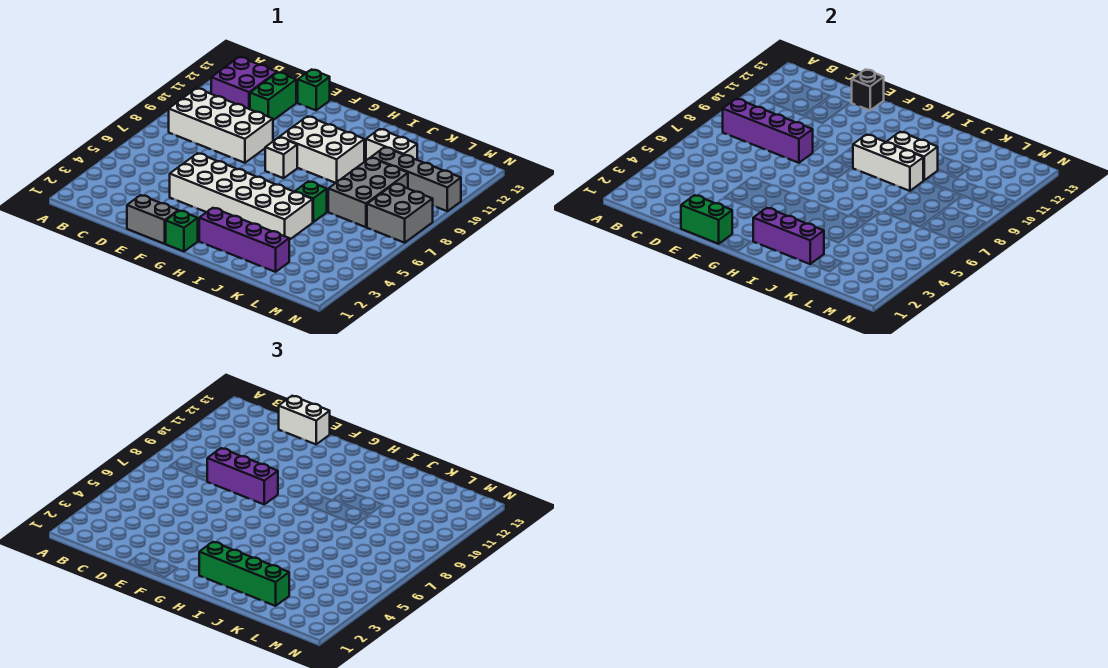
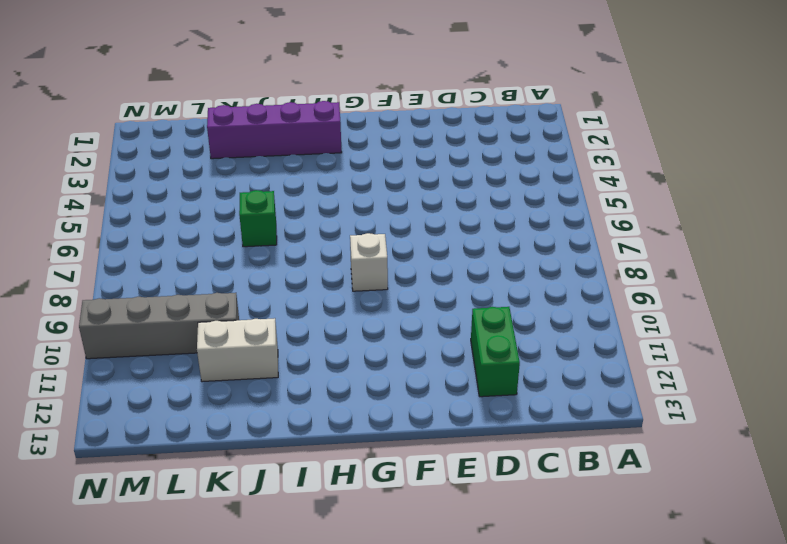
none -> white brick B8:E9 level 1
none -> purple brick B11:C12 level 1
none -> grey brick E1:F1 level 1

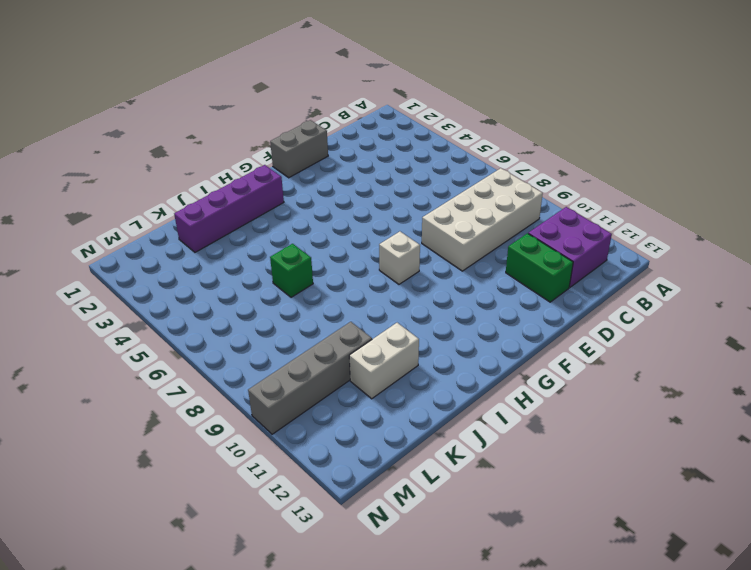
none -> white brick E4:J5 level 1
none -> green brick E13 level 1
none -> green brick G1 level 1

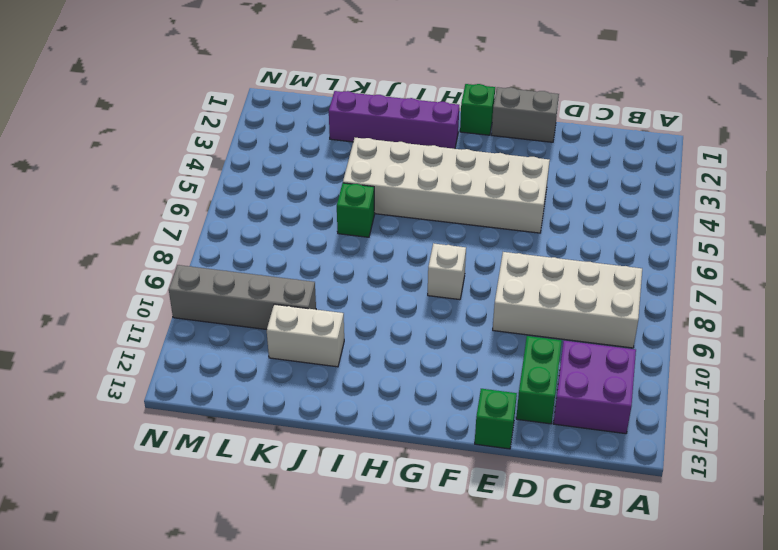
none -> white brick G9:I10 level 1
none -> grey brick K7:L9 level 1
none -> grey brick M7:N8 level 1

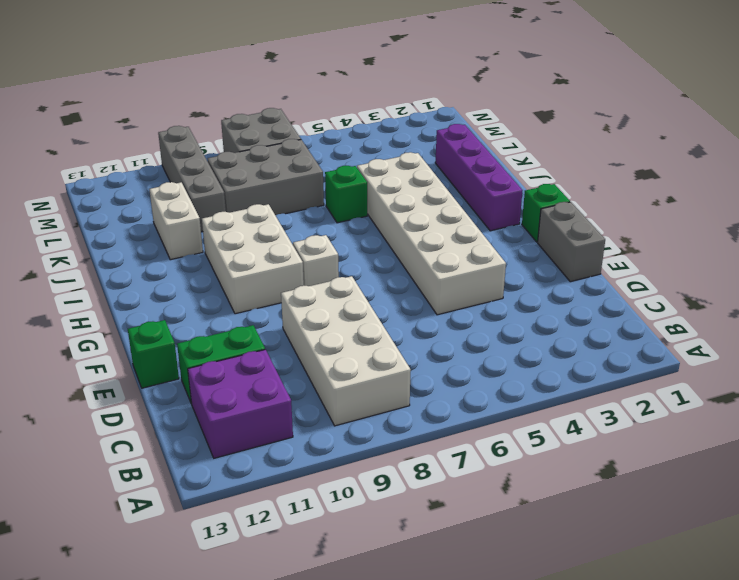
none -> purple brick B8:E8 level 2
none -> green brick E1:F1 level 2
none -> black brick E13 level 2

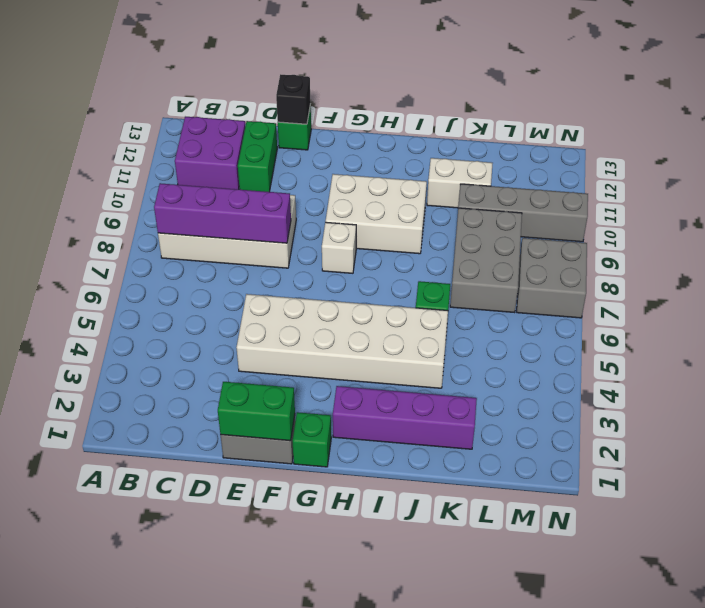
none -> purple brick H2:J2 level 2
none -> white brick H9:J9 level 2
none -> white brick I10:J10 level 2

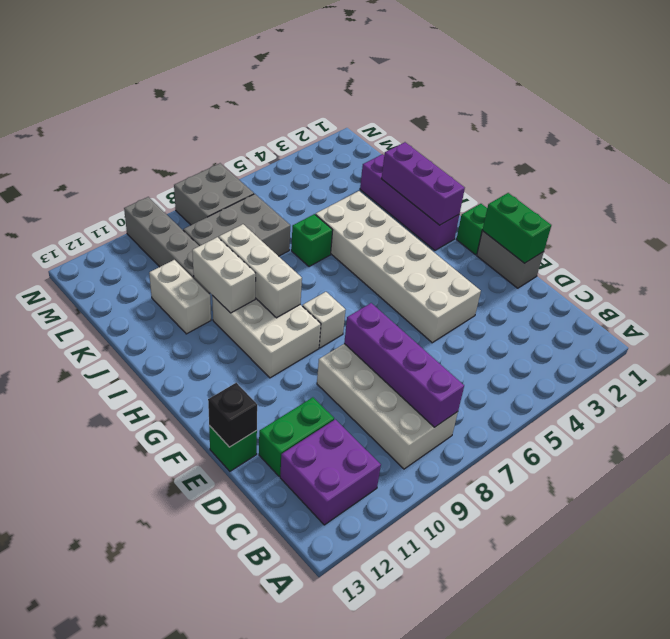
none -> purple brick D8:F8 level 3
none -> white brick D13:E13 level 3
none -> green brick H2:K2 level 3

